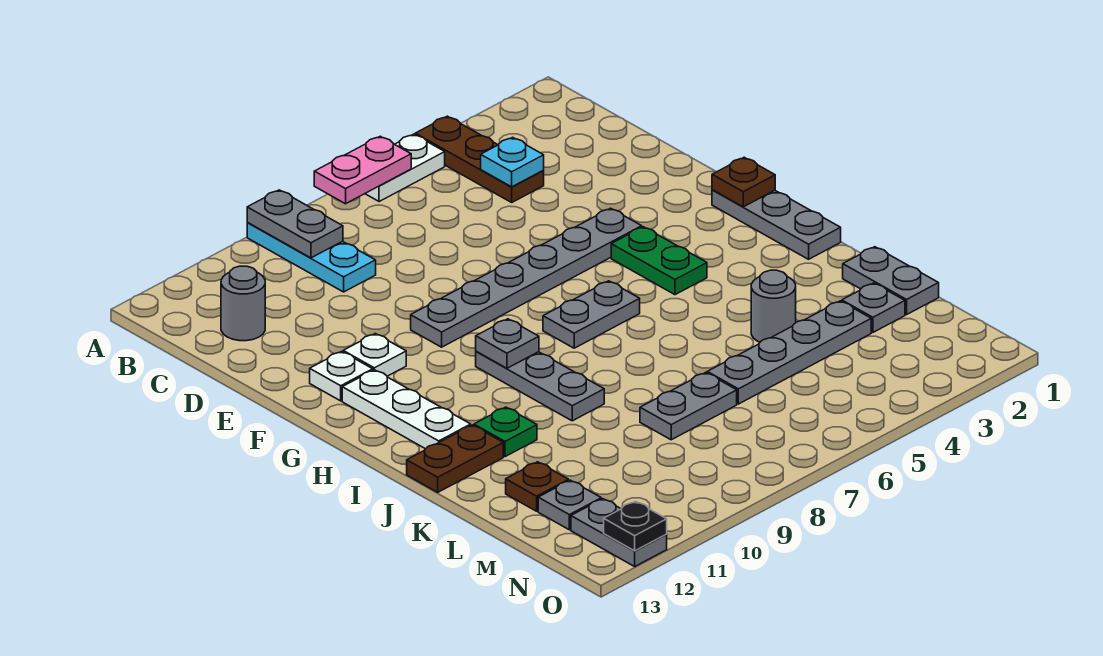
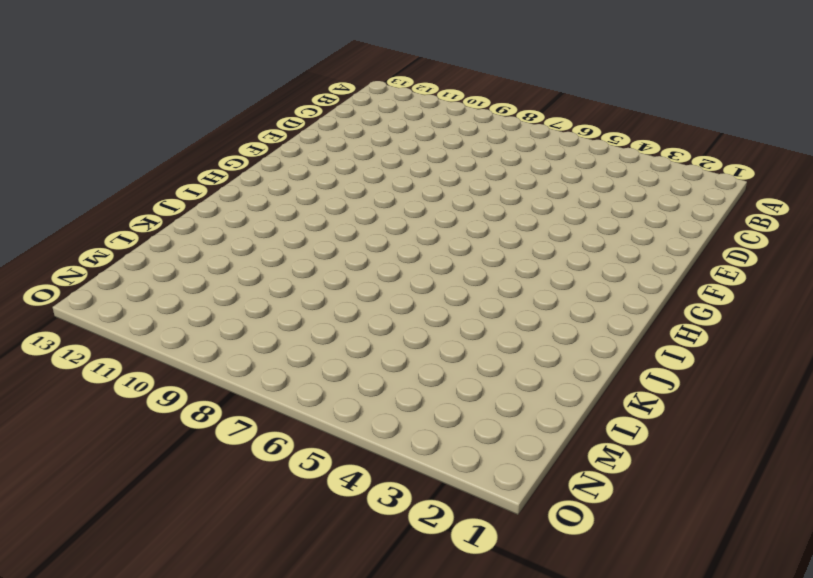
none -> brown plate A4:C4 level 1
none -> white plate A5:A6 level 1
none -> cyan plate A9:C9 level 1

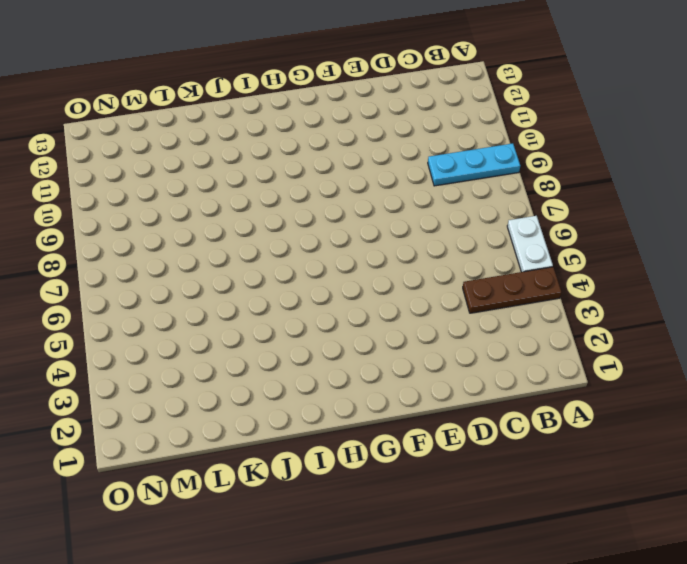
none -> grey round brick C12 level 1
none -> grey plate F4:F9 level 1
none -> white plate F11 level 1

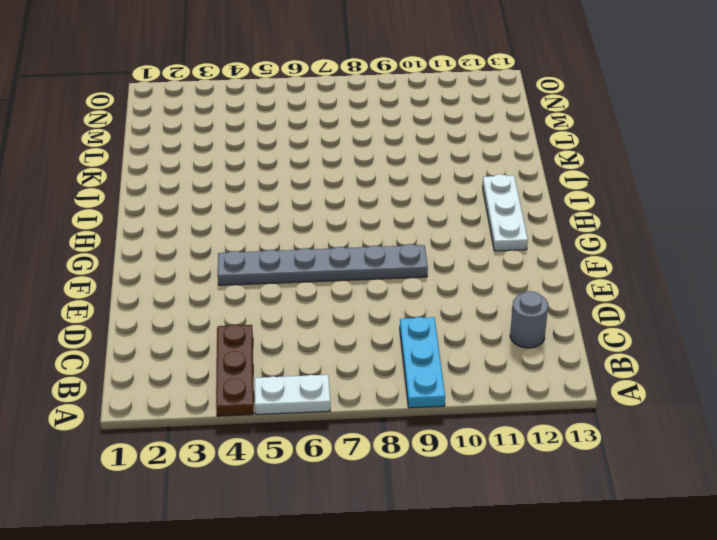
none -> white plate F11 level 1
none -> white plate F12 level 1
none -> grey plate G1:I1 level 1

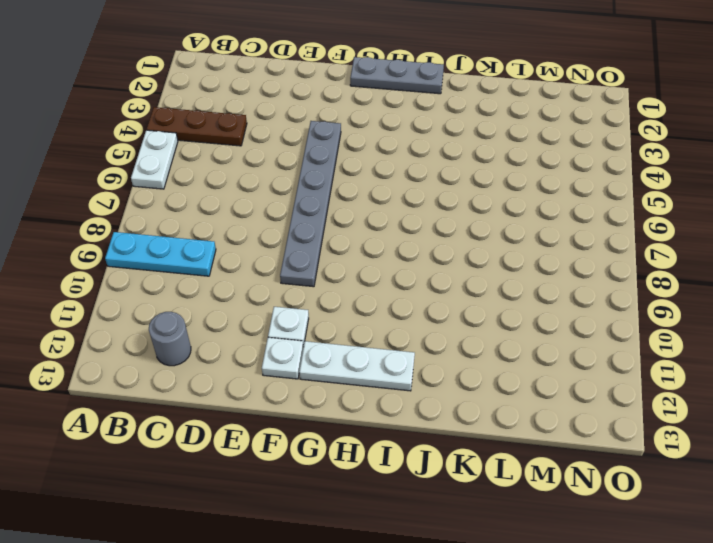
none -> green plate G4:H4 level 1
none -> grey plate H6:H7 level 1
none -> grey plate H9:J9 level 1

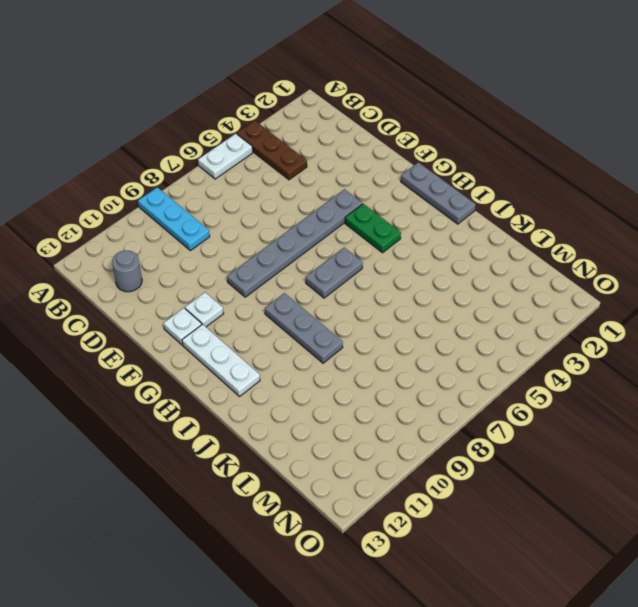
none -> green plate J11 level 1
none -> brown plate J12:J13 level 1
none -> grey plate K1:L1 level 1

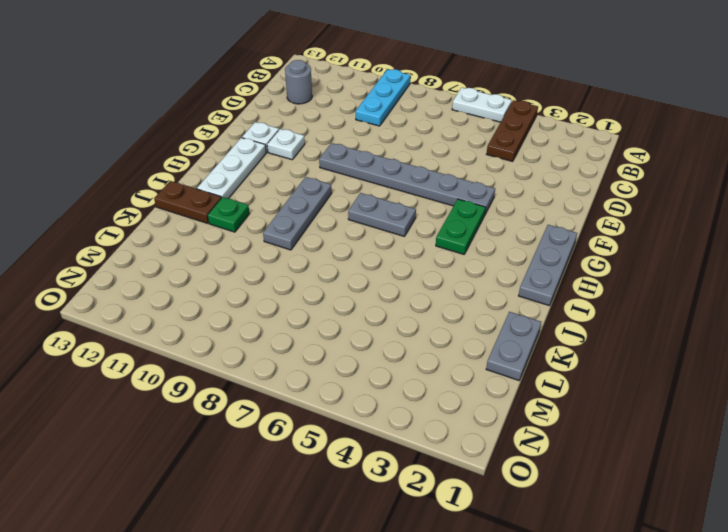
none -> grey round brick K4 level 1
none -> grey plate L2 level 1
none -> grey plate L3:L6 level 1

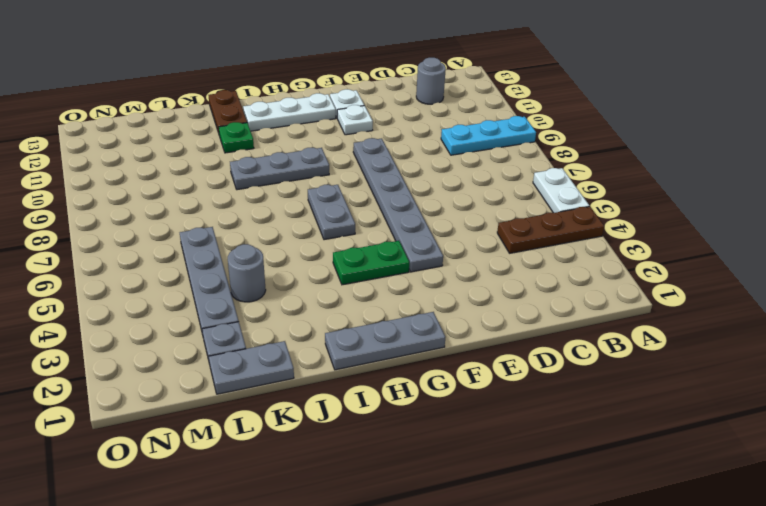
none -> grey plate L7:L8 level 1
none -> brown plate L12 level 1
none -> grey plate M12 level 1

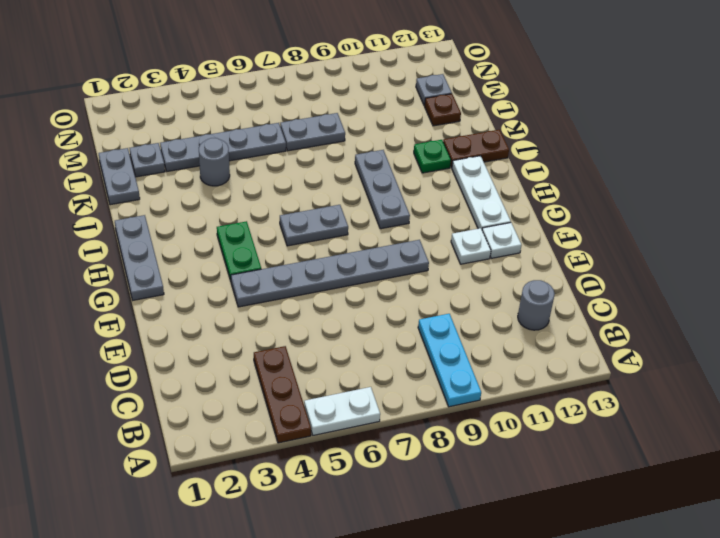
none -> grey plate N12:O12 level 1
none -> pink plate A6:A7 level 2
none -> grey plate A9:B9 level 2

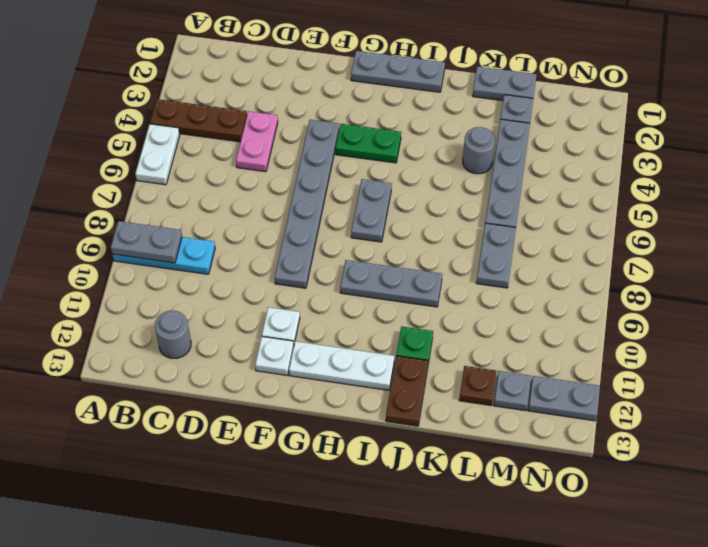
pink plate D4:D5 level 1 -> pink plate A6:A7 level 2
none -> cyan plate C4 level 2
none -> brown plate G1 level 2
none -> grey plate H9 level 2

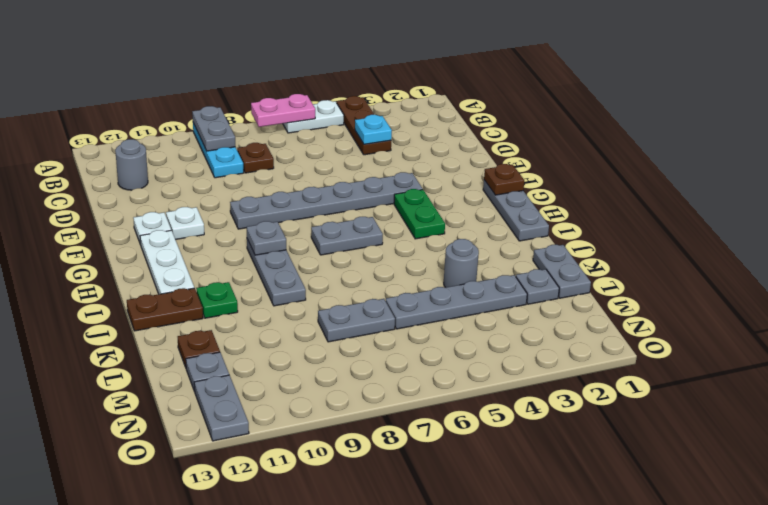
brown plate C8 level 1 -> none
none -> black plate O12 level 2

